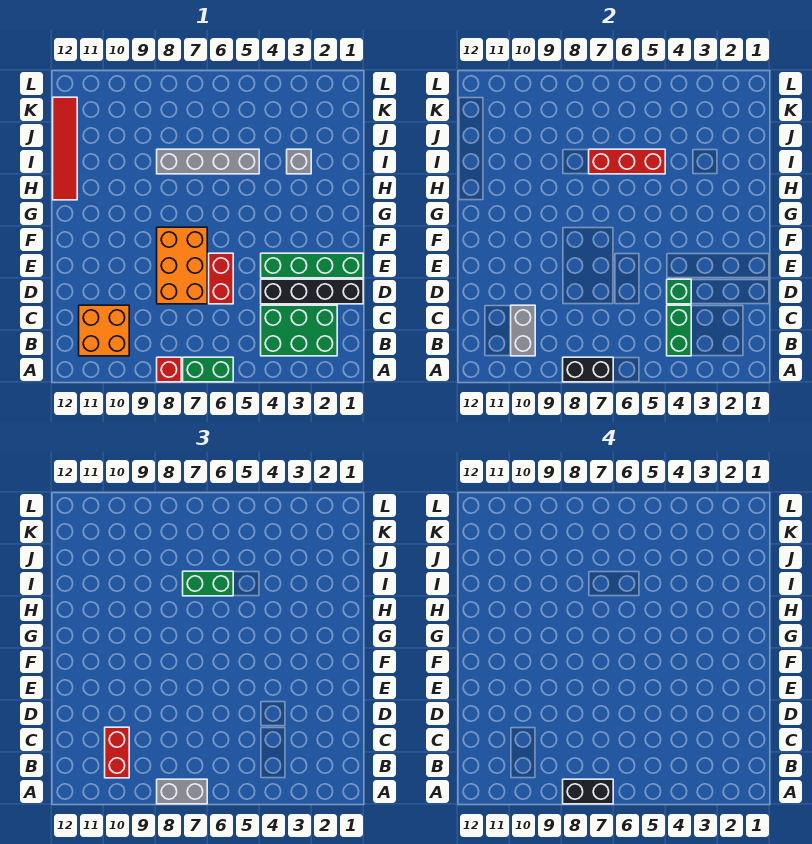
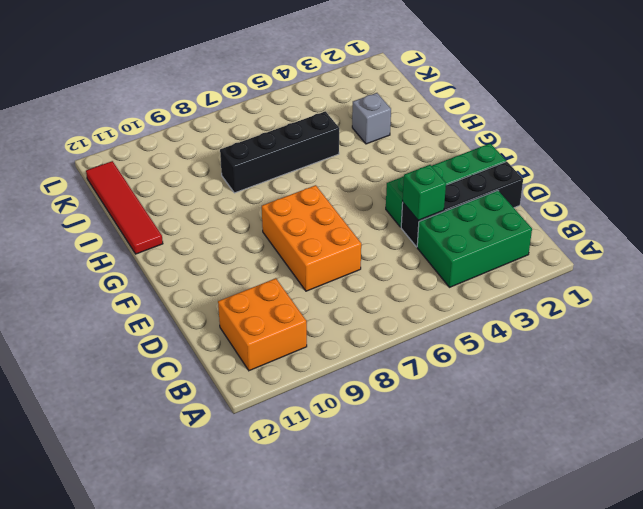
black brick I5:I8 level 1 -> grey brick I5:I8 level 1
none -> green brick A6:A7 level 1
none -> red brick A8 level 1
none -> red brick D6:E6 level 1

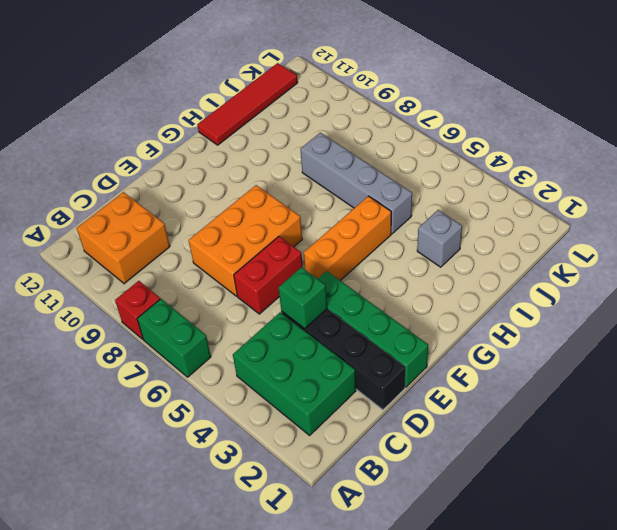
orange brick F5:H5 level 1 -> none
none -> black brick A7:A8 level 2
none -> green brick B4:C4 level 2
none -> grey brick B10:C10 level 2

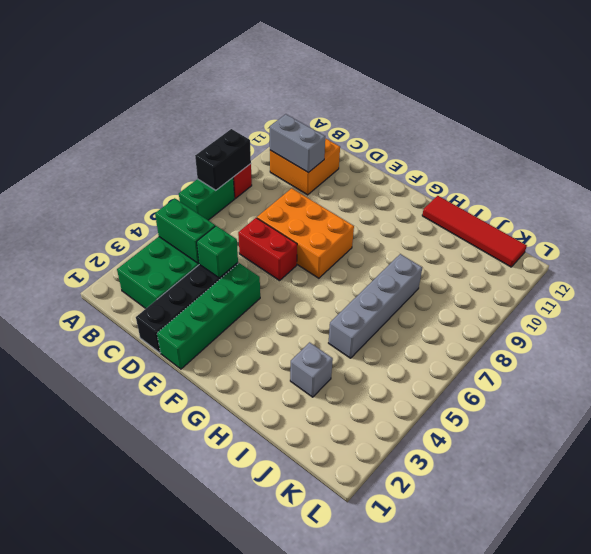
none -> red brick I5:I7 level 2
none -> grey brick A7:A8 level 3
none -> red brick B10:C10 level 3

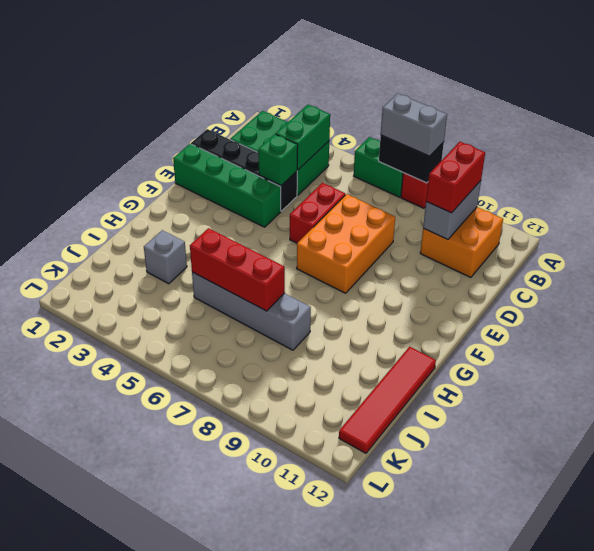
none -> green brick I6:I7 level 3
none -> black brick A7:A8 level 4

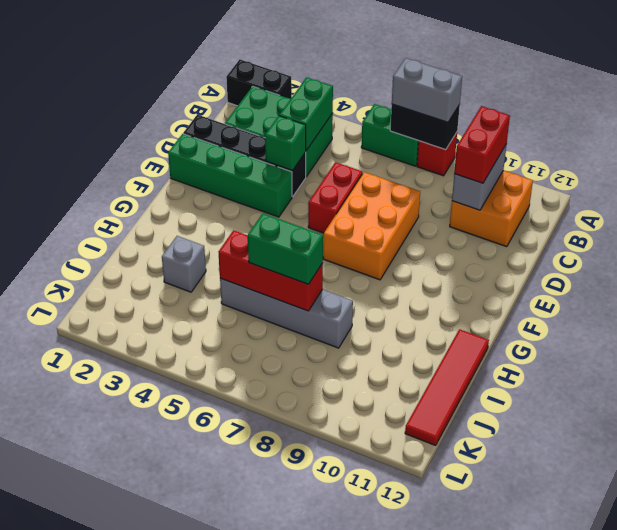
black brick A1:A2 level 1 -> black brick A7:A8 level 4

